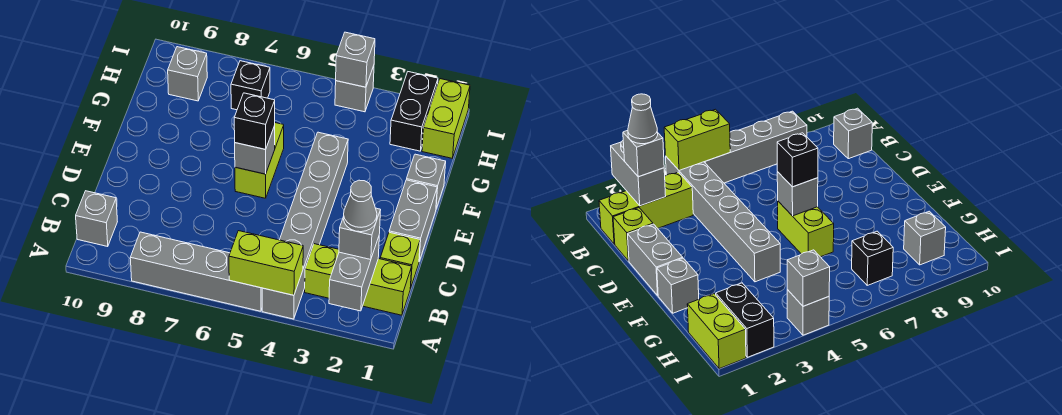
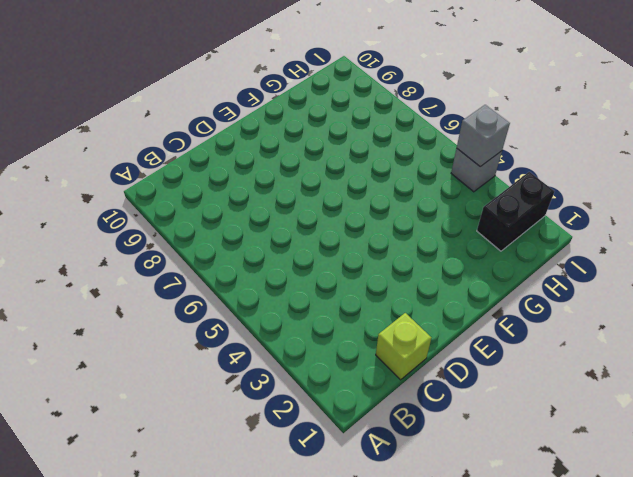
none -> grey brick A4:F4 level 1
none -> grey brick A5:A8 level 1
none -> lime brick B1:B3 level 1

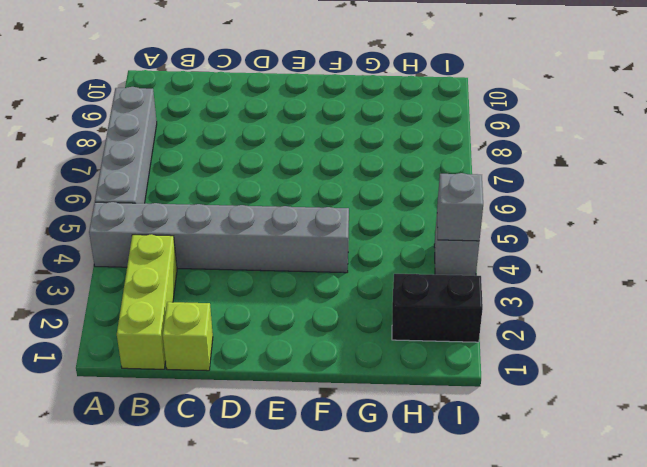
none -> grey brick B10 level 1
none -> grey brick D1:E1 level 1
none -> lime brick E6:F6 level 1

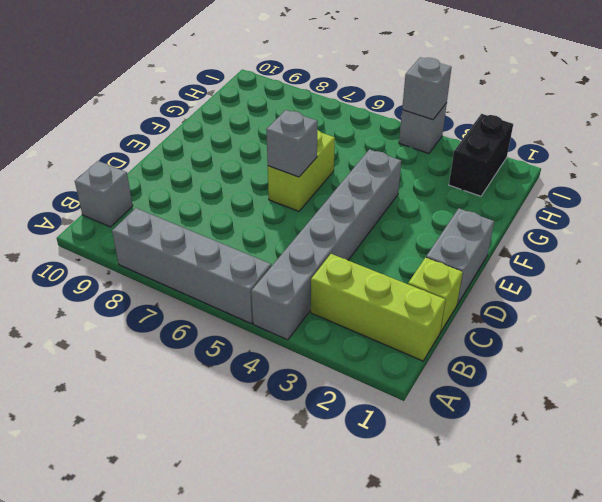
none -> grey brick F1 level 1
none -> lime brick H1:I1 level 1
none -> black brick H7 level 1

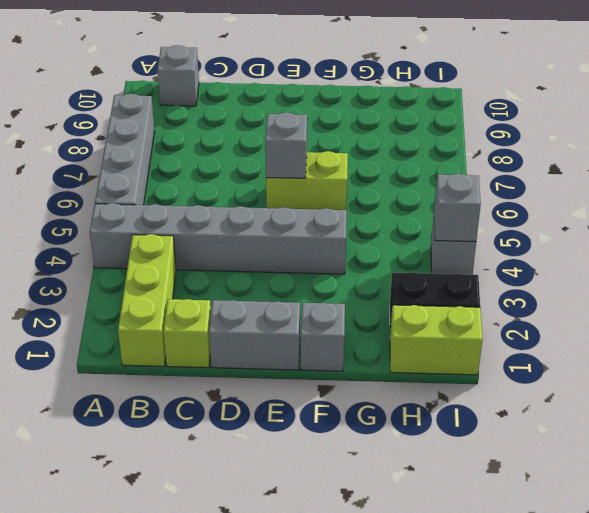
none -> black brick H7 level 1
none -> grey brick H9 level 1
none -> grey brick A2:B2 level 2

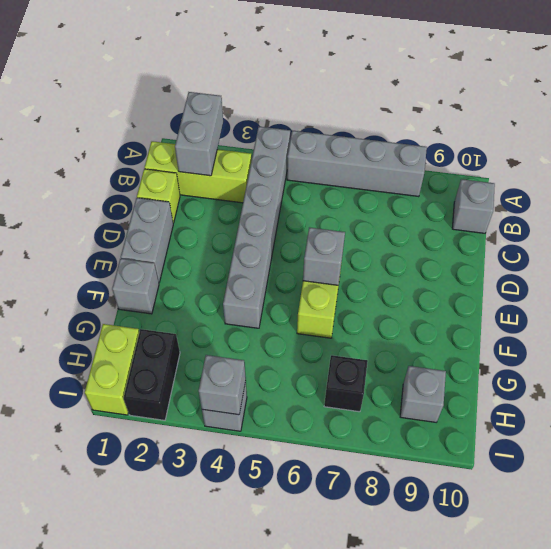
none -> lime brick A4:A5 level 2
none -> grey brick B2 level 3
none -> black brick E6 level 3

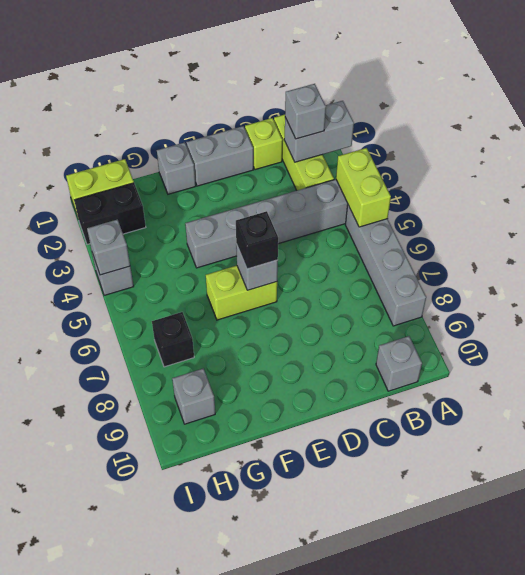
none -> grey cone B2 level 4

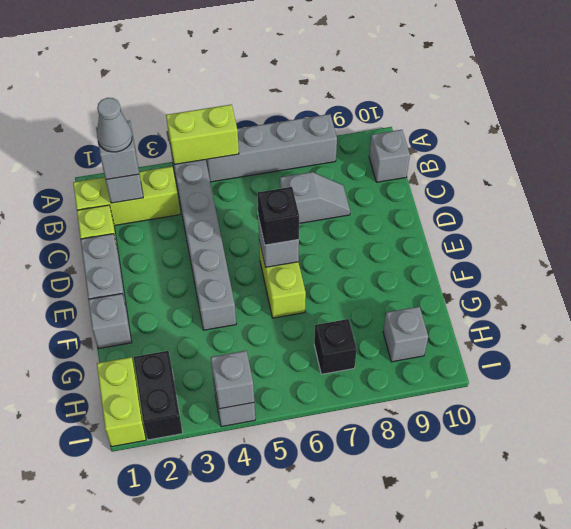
grey slope C7:C8 level 1 top 7 -> none

